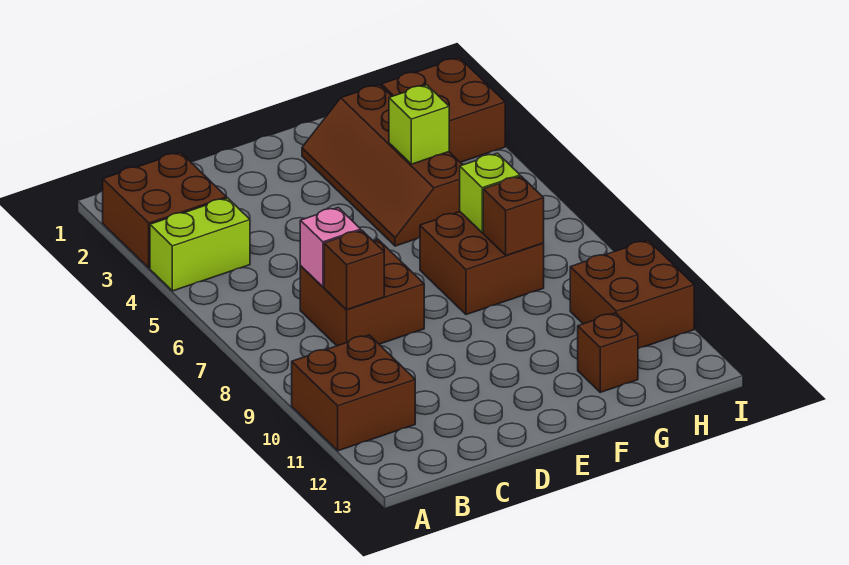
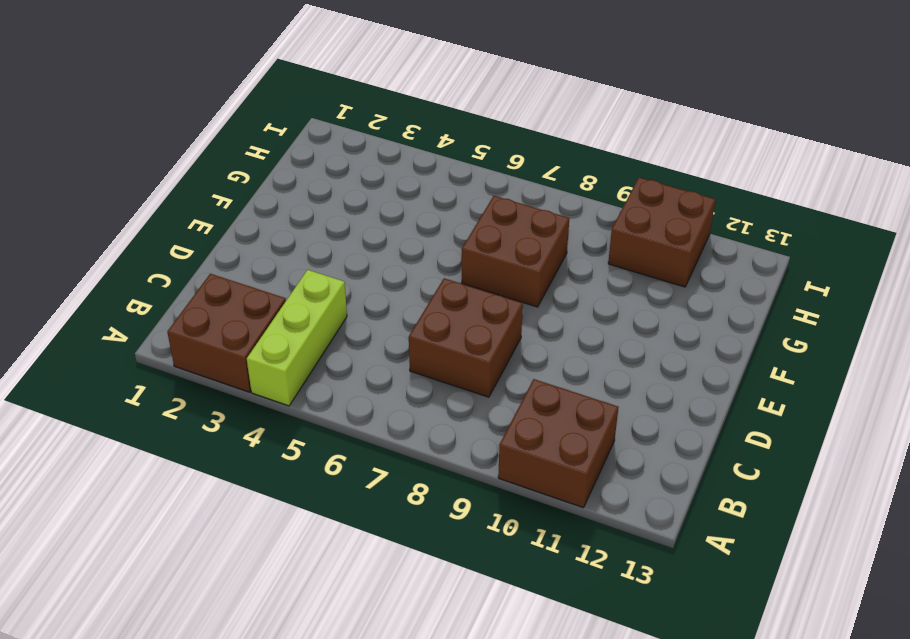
lime brick A4:C4 level 1 -> lime brick A4:B4 level 1
none -> brown slope F2:G5 level 1 top G
none -> brown brick G12 level 1
none -> brown brick H2:I3 level 1

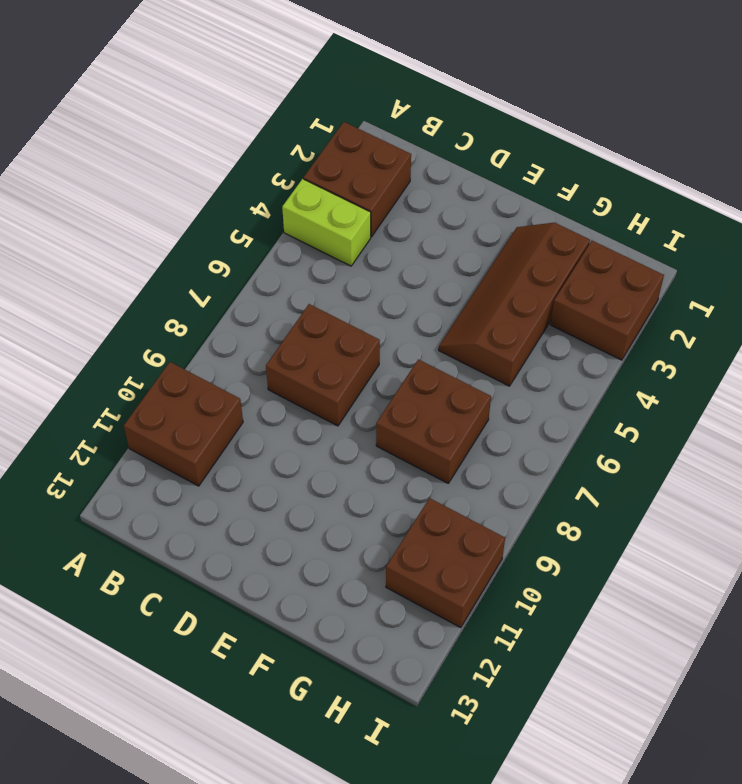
none -> brown brick G12 level 1
none -> pink brick C7 level 2
none -> brown brick C8 level 2

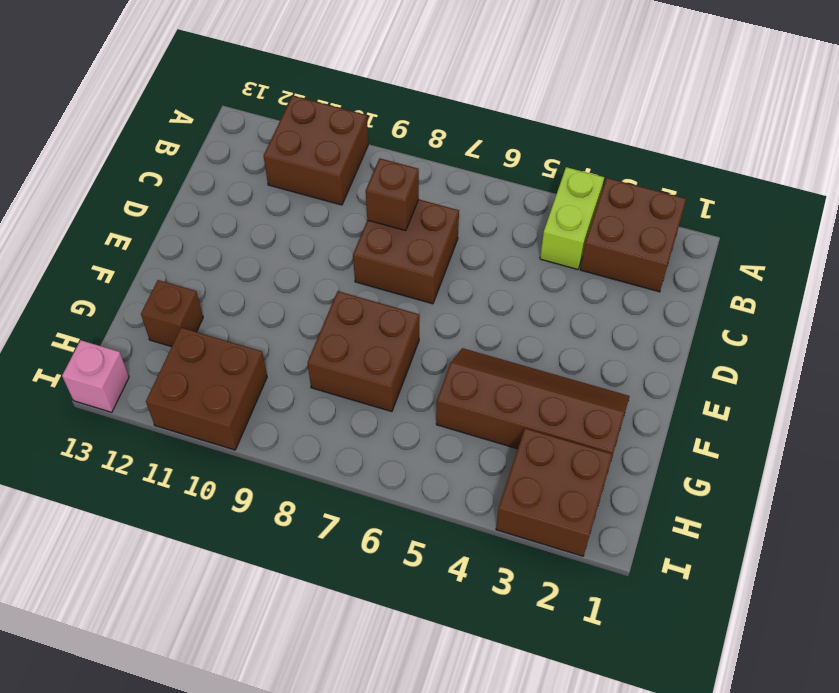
pink brick I13 level 1 -> pink brick C7 level 2
none -> lime brick G4 level 2
none -> lime brick G7 level 2
none -> brown brick G8 level 2

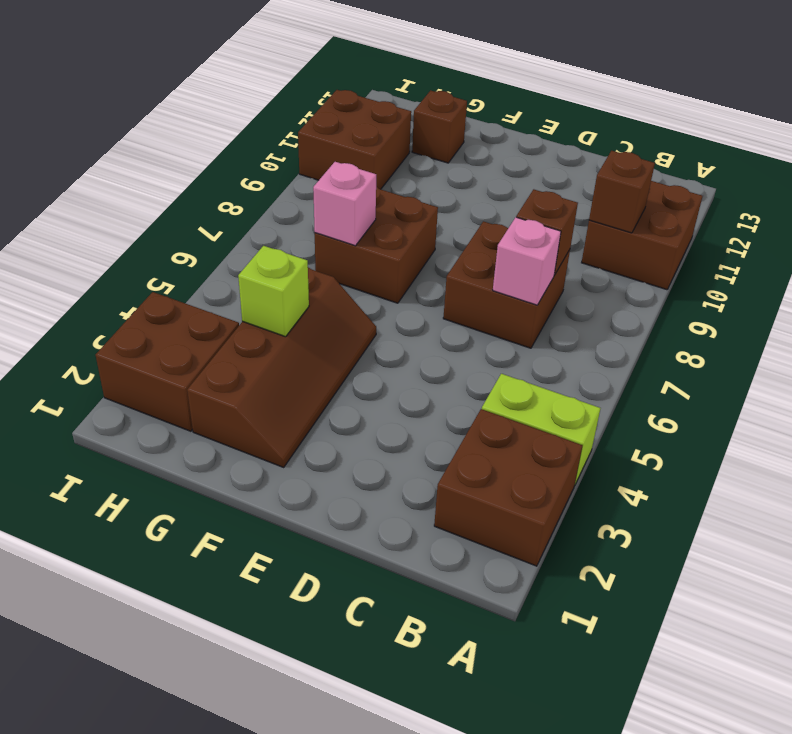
brown brick B10 level 2 -> brown brick G8 level 2
pink brick G7 level 2 -> lime brick G7 level 2

